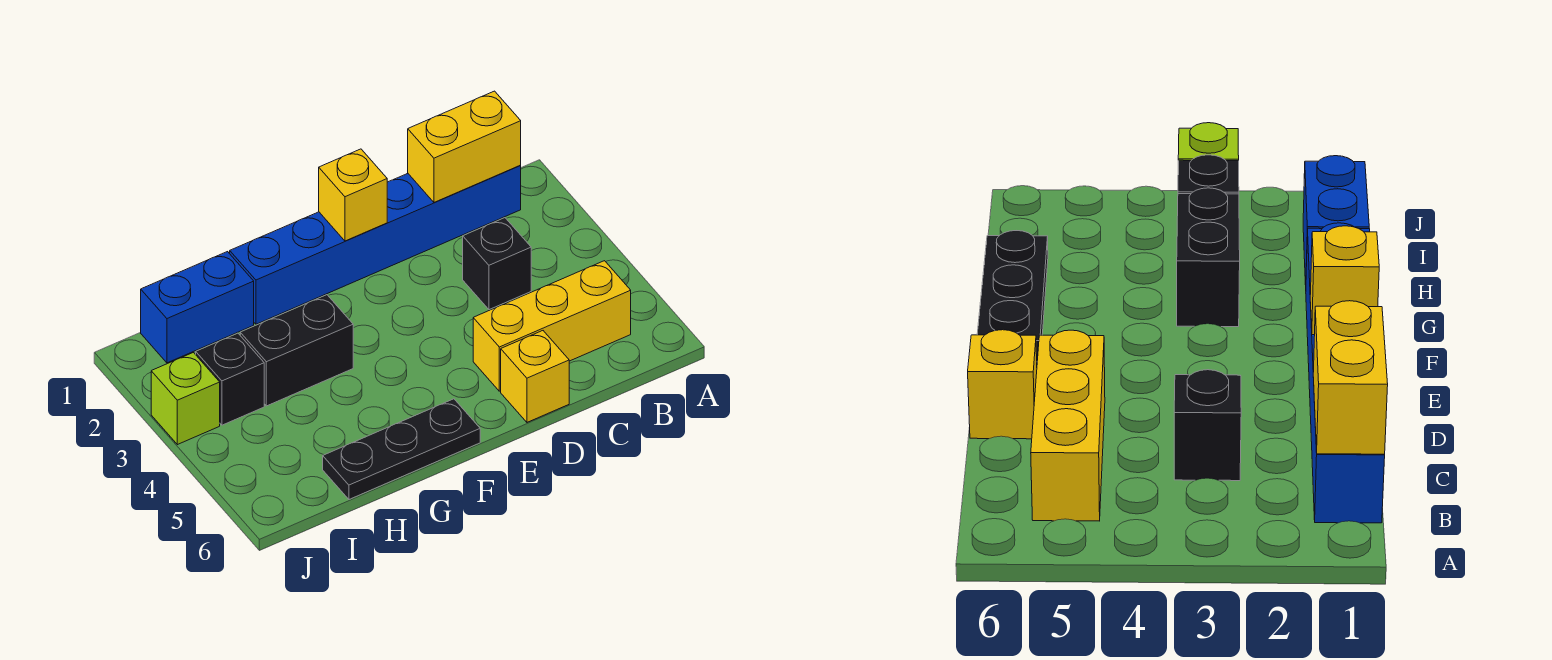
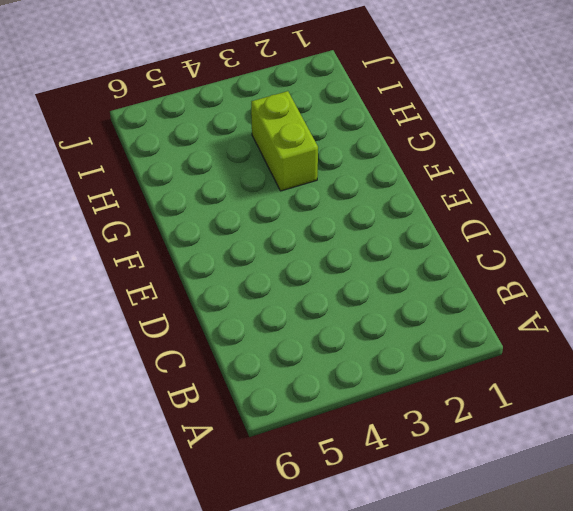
lime brick G3:H3 level 1 -> black brick G3:H3 level 1
none -> blue brick B1:G1 level 1
none -> yellow brick B5:D5 level 1

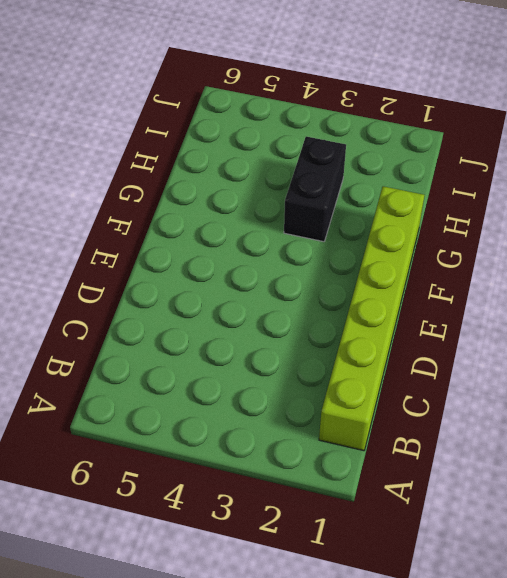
lime brick B1:G1 level 1 -> blue brick B1:G1 level 1
none -> yellow brick B5:D5 level 1
none -> black brick C3 level 1

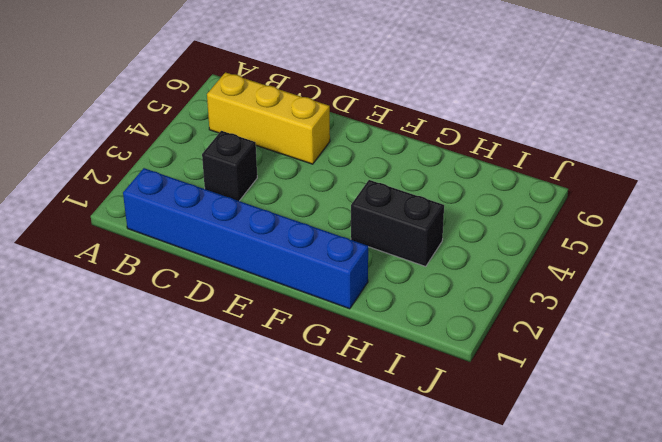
none -> yellow brick D6 level 1
none -> black plate F6:H6 level 1

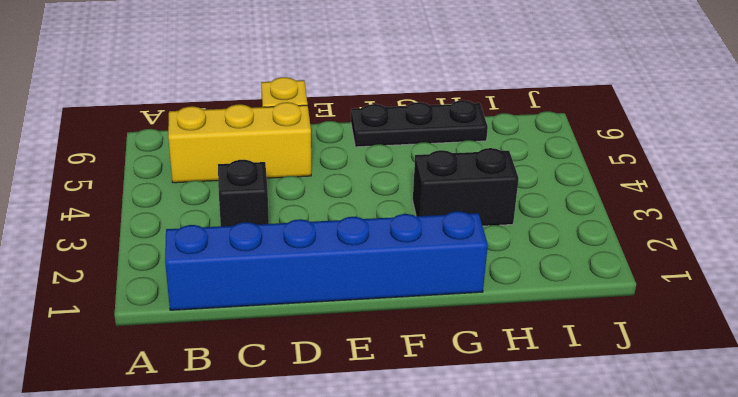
none -> blue brick H1:I1 level 1
none -> black brick I3 level 1

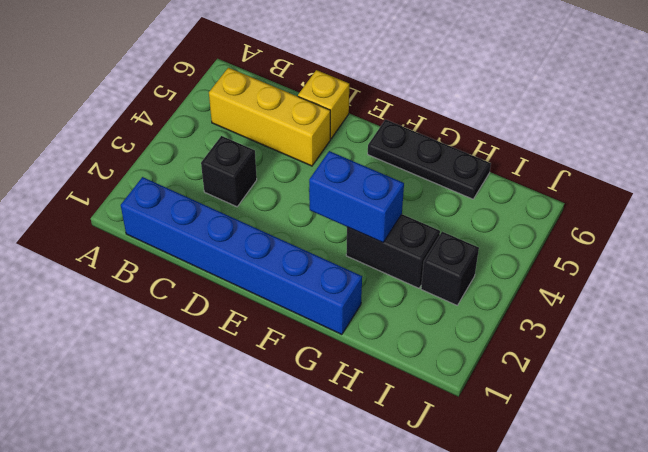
blue brick F3:G3 level 2 -> blue brick H1:I1 level 1
none -> lime brick J3 level 1
none -> yellow brick B1:C1 level 2

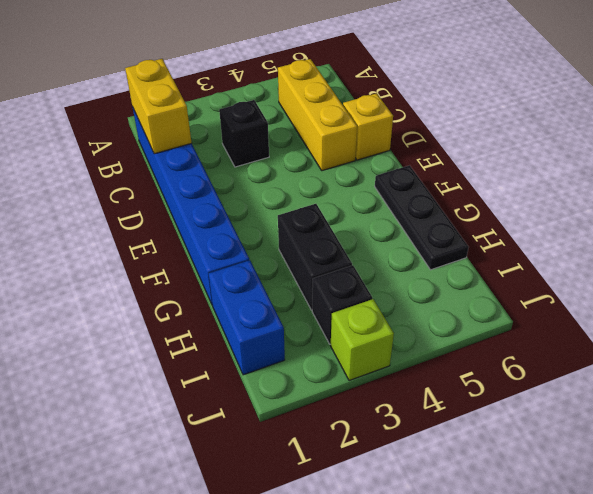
none -> yellow brick E1 level 2

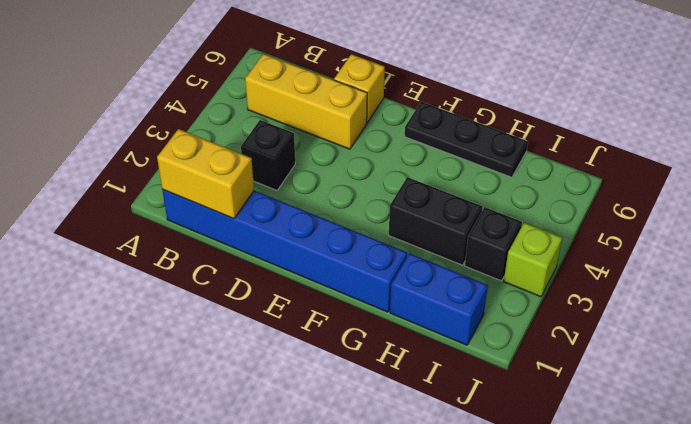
none -> yellow brick E1 level 2

